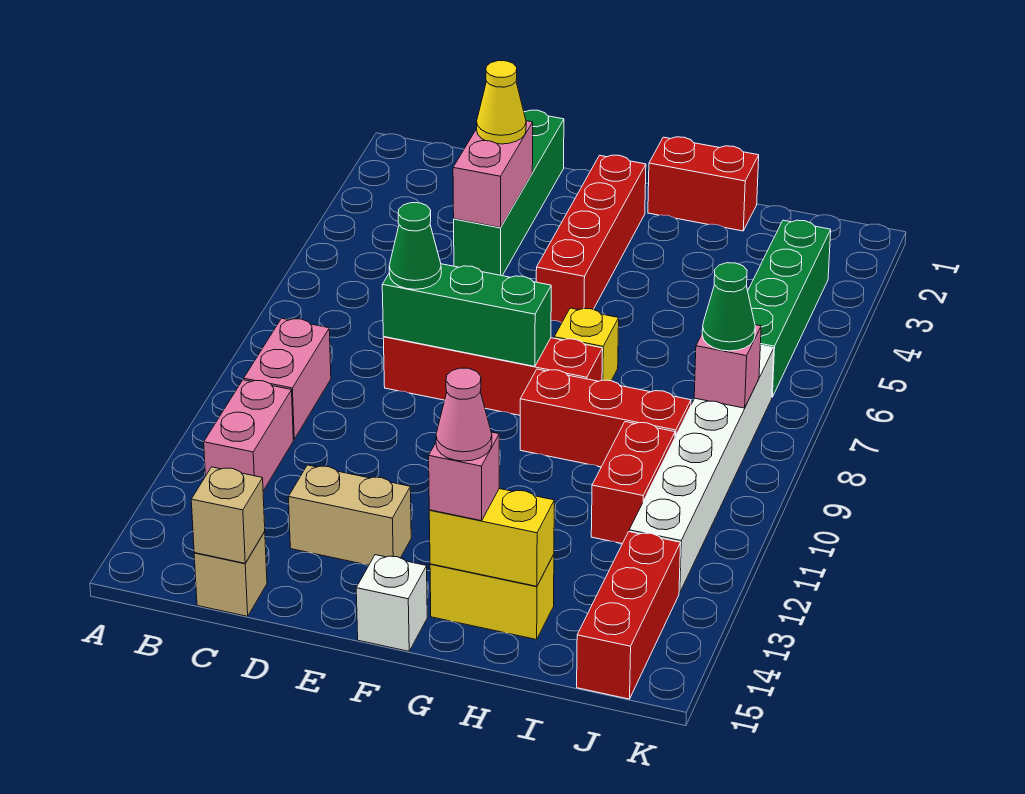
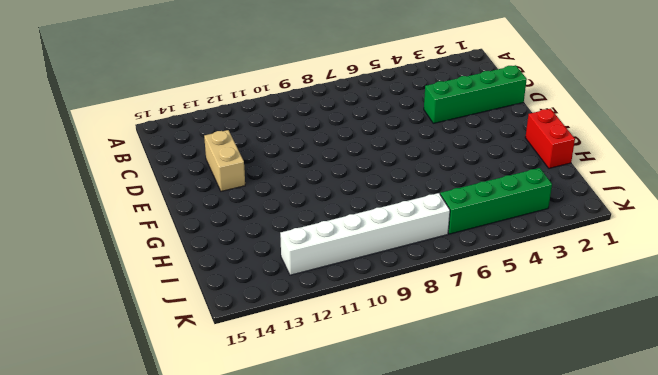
none -> pink brick B9:B10 level 1
none -> pink brick B11:B12 level 1
none -> tan brick C15 level 1

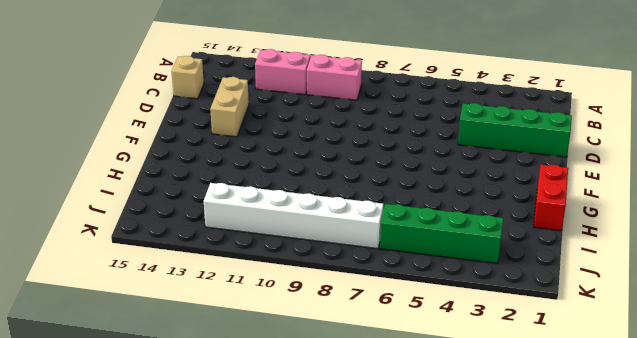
none -> red brick D8:G8 level 1
none -> red brick F2:F5 level 1
none -> white brick F15 level 1

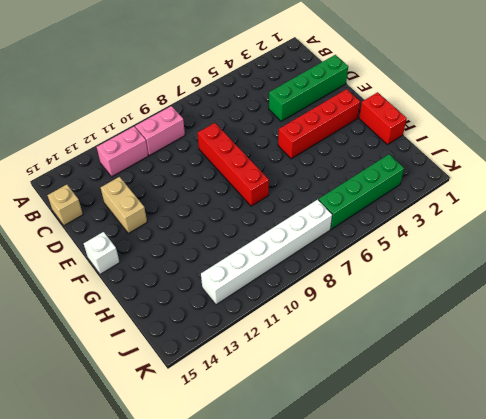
none -> yellow brick G7 level 1
none -> red brick G9:I9 level 1
none -> yellow brick G14:H14 level 1

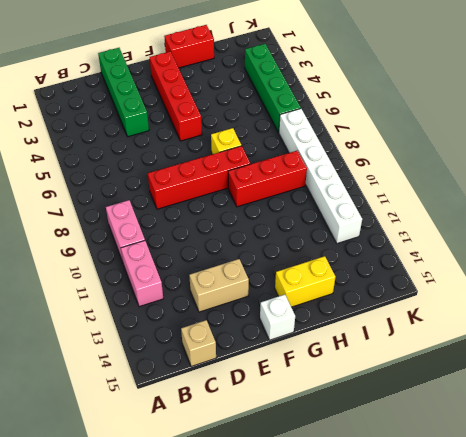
none -> red brick I10:I11 level 1
none -> red brick J13:J15 level 1
none -> tan brick C15 level 2

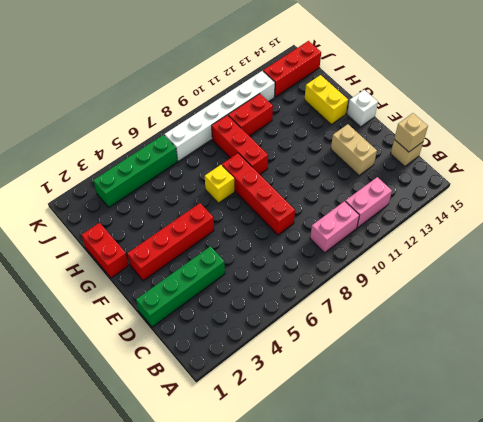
none -> pink brick D3:D4 level 2
none -> green brick D8:F8 level 2
none -> yellow brick G14:H14 level 2

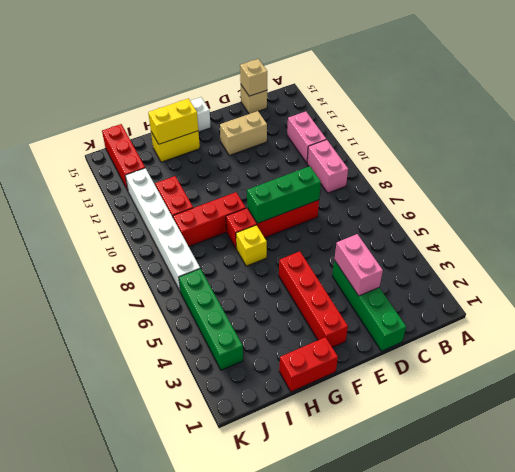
none -> pink brick J8 level 2
none -> yellow cone D3 level 3
none -> green cone D8 level 3

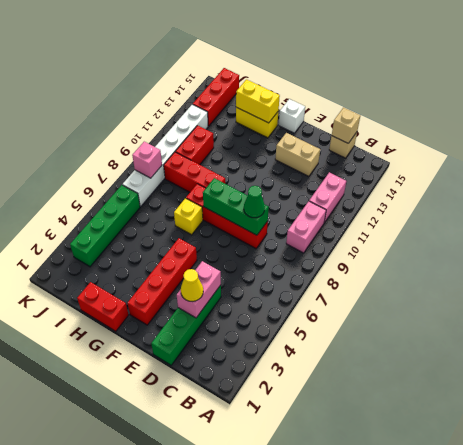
none -> pink brick G14 level 3
none -> green cone J8 level 3
none -> pink cone G14 level 4

